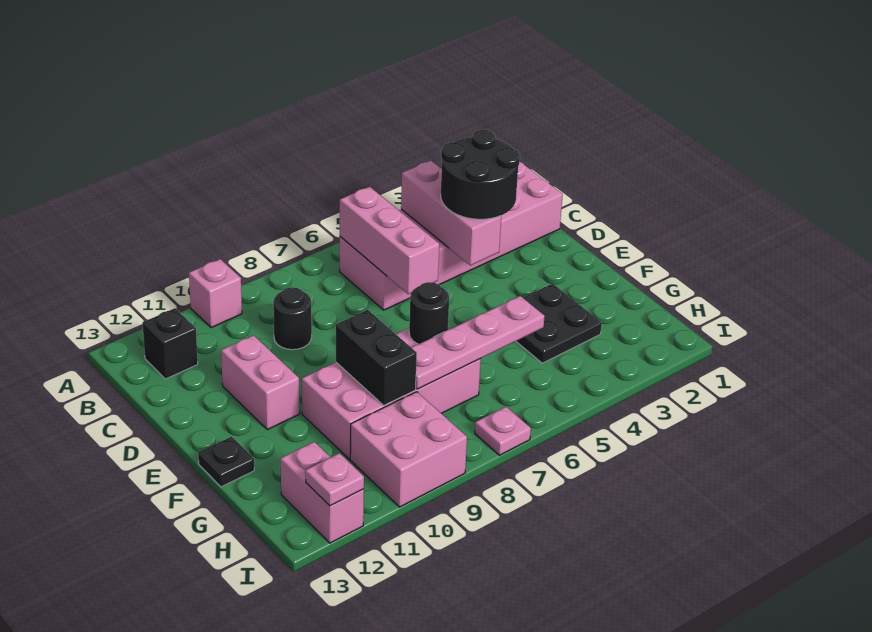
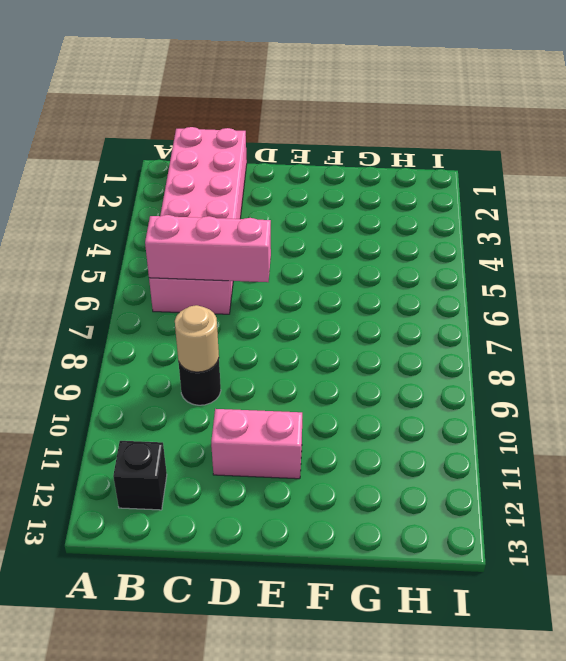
tan round brick C9 level 2 -> none
none -> pink brick A10 level 1
none -> black plate F3:G4 level 1
none -> pink brick F7:G10 level 1

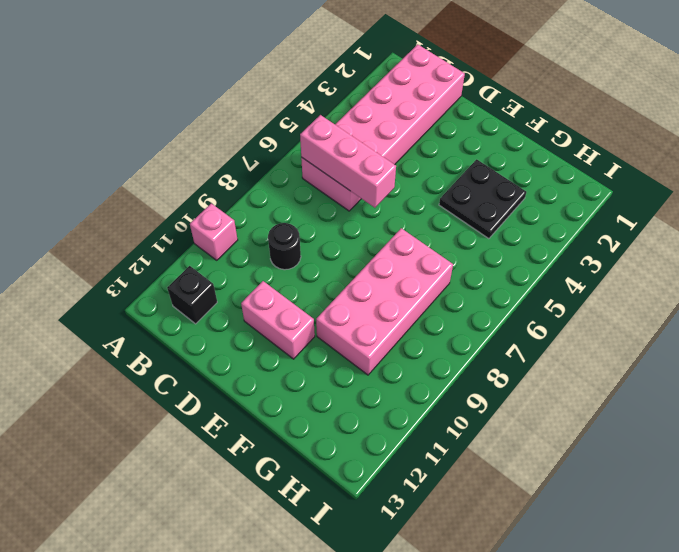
none -> black plate F13 level 1
none -> pink brick H9:I10 level 1
none -> pink brick H12:I12 level 1

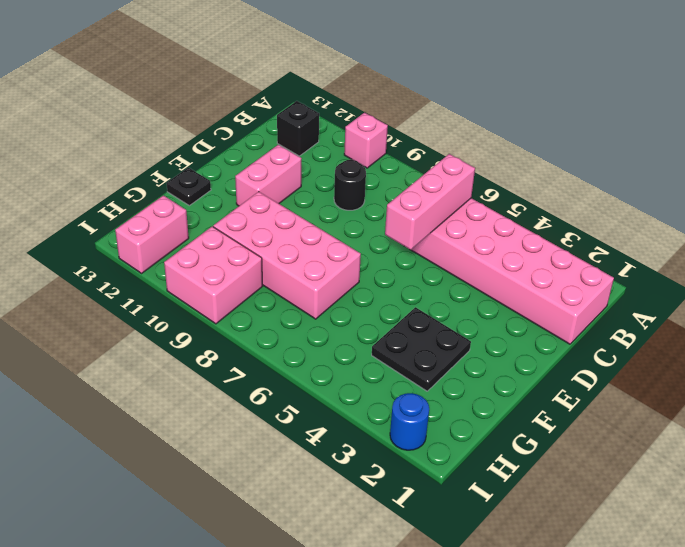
blue round brick I2 level 1 -> none
none -> pink plate I7 level 1
none -> pink brick B4:D4 level 2
none -> black round brick F7 level 2

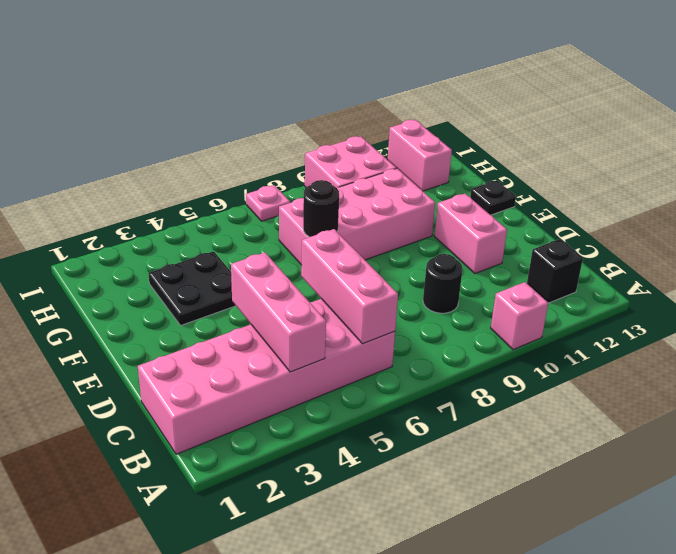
none -> black brick F9:G9 level 2
none -> pink plate G5:G8 level 2
none -> pink plate I12 level 2

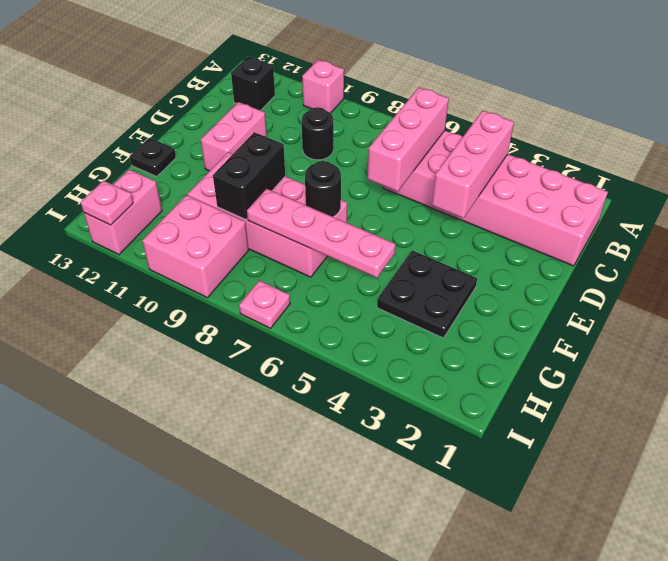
none -> black round brick C3:D4 level 3

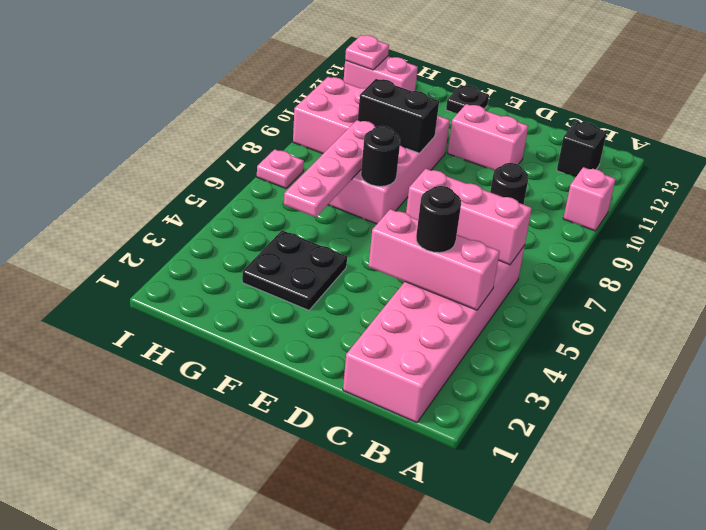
black round brick C4 level 3 -> black round brick C3:D4 level 3

